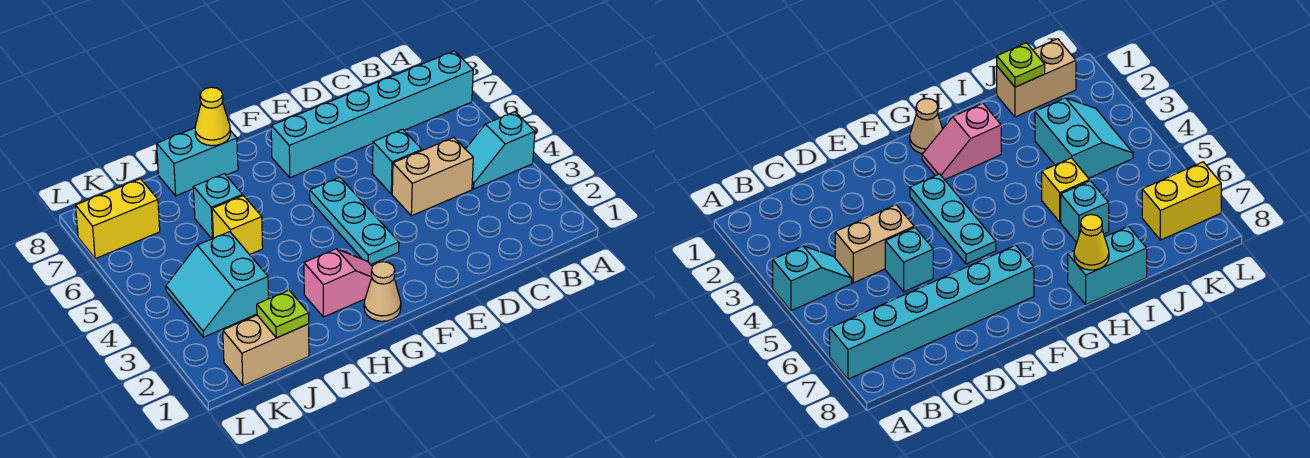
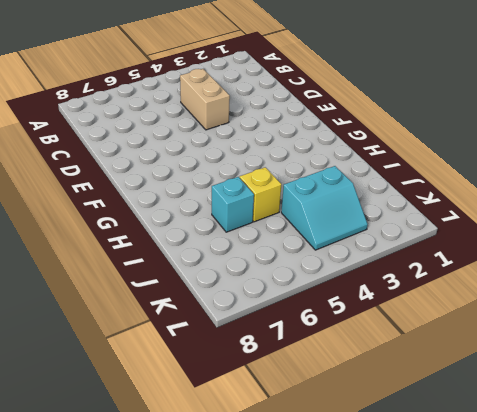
none -> cyan slope A4:B4 level 1 top A
none -> cyan brick A7:F7 level 1
none -> cyan brick D5 level 1

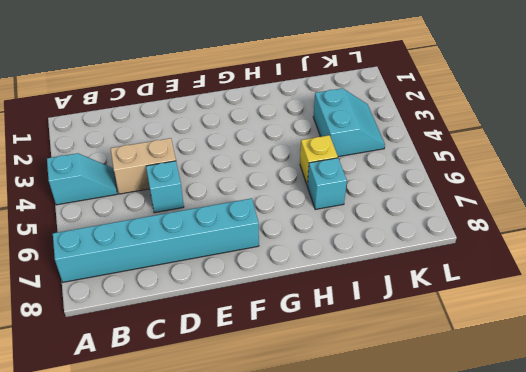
none -> cyan plate F3:F5 level 1
none -> tan cone G1 level 1
none -> pink slope G2:H2 level 1 top H

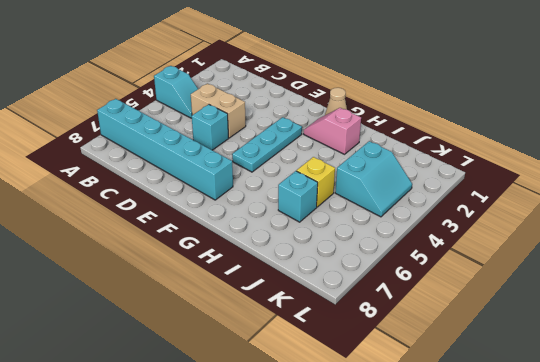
none -> cyan brick H8:I8 level 1
none -> tan brick J1:K1 level 1
none -> yellow brick K7:L7 level 1

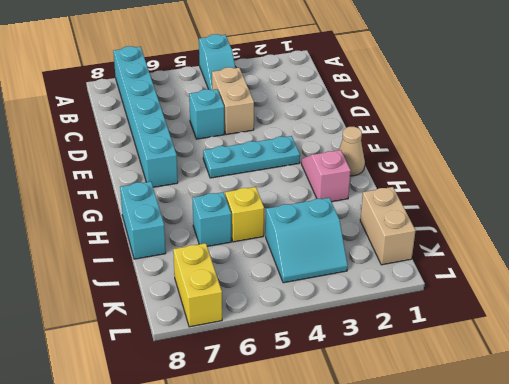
none -> yellow cone H8 level 2
none -> lime plate J1 level 2

